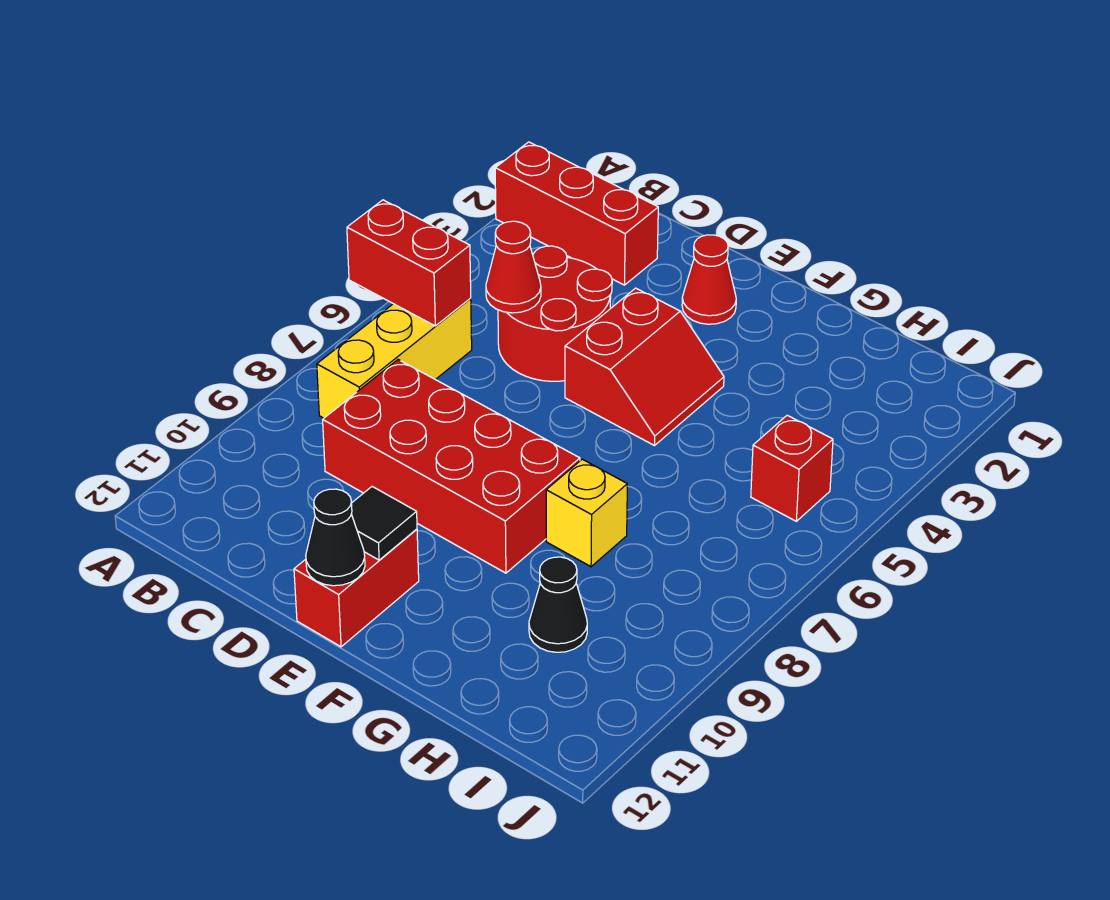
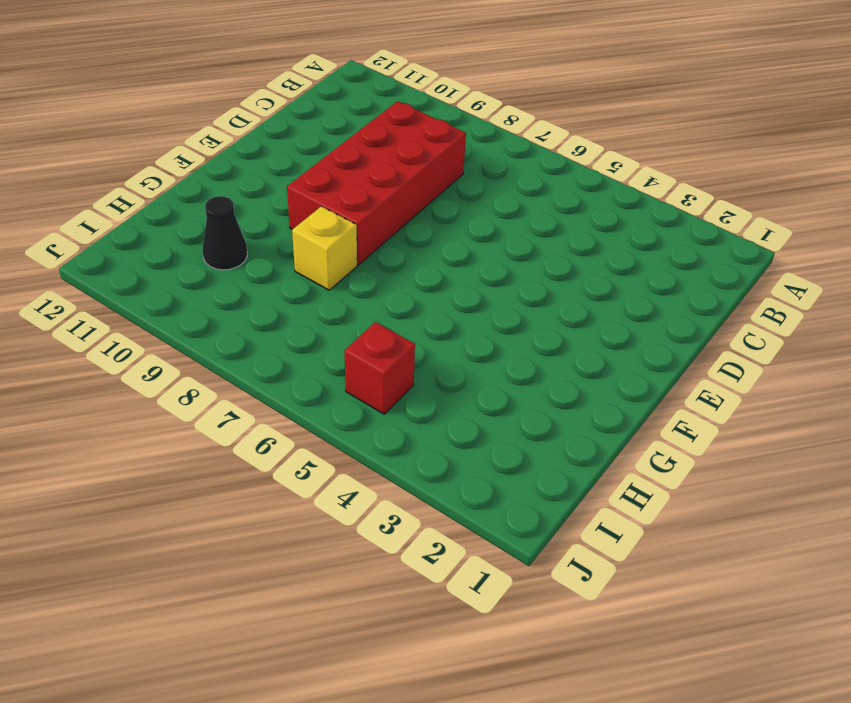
none -> red brick A2:C2 level 1
none -> yellow brick B6:B8 level 1
none -> red round brick C4:D5 level 1

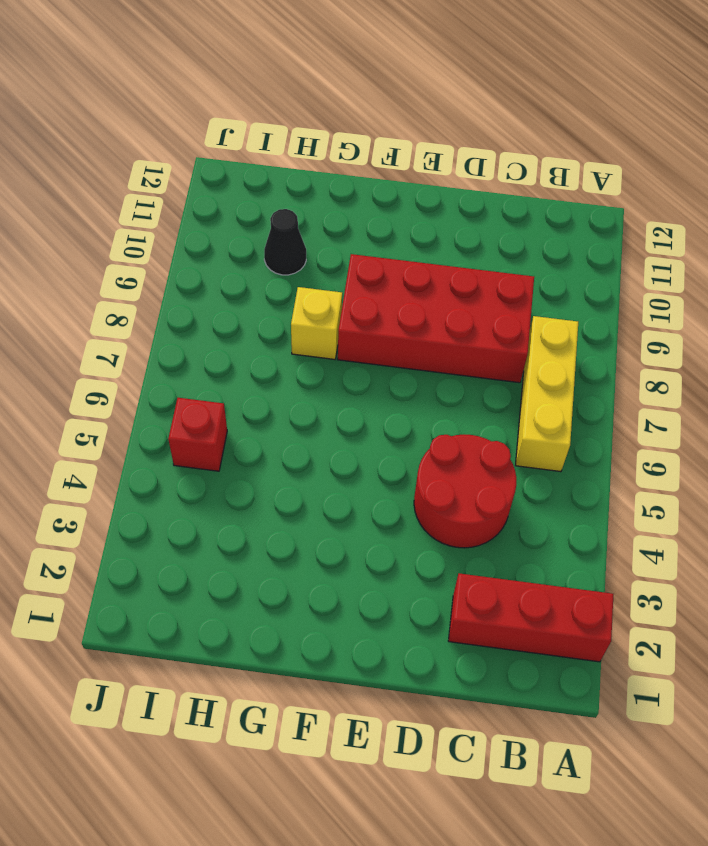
none -> red cone E2 level 1
none -> red slope E4:F5 level 1 top E
none -> red brick E11:E12 level 1

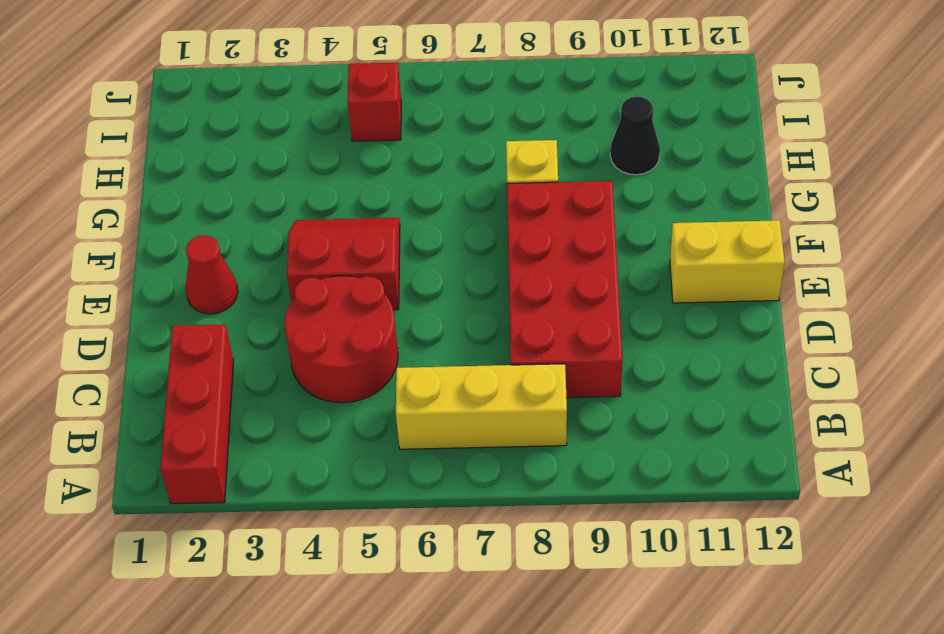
yellow brick E11:E12 level 1 -> red brick E11:E12 level 1
none -> red brick A6:B6 level 2
none -> red cone C5 level 2
none -> black tile E11 level 2

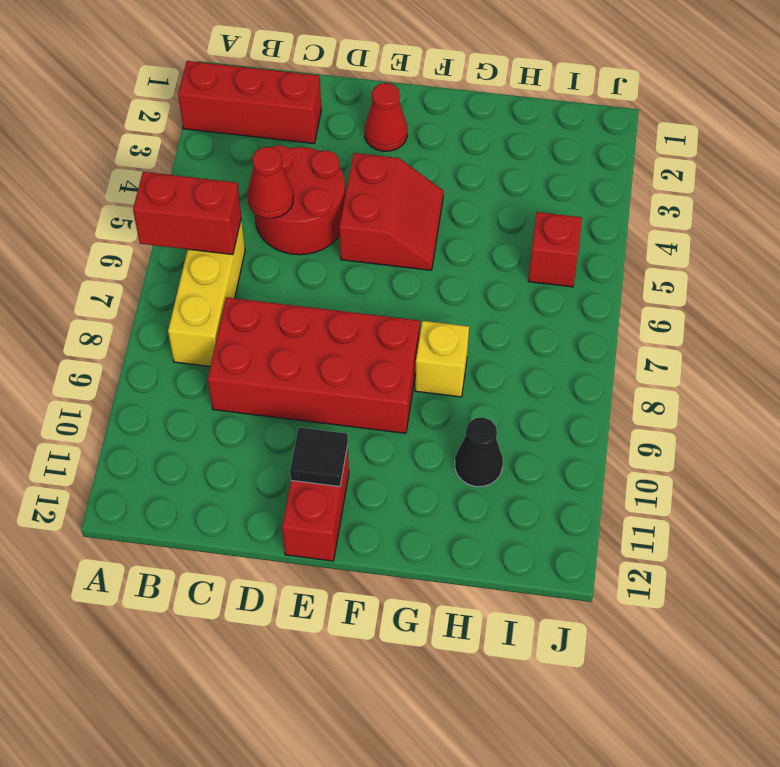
none -> black cone E12 level 2

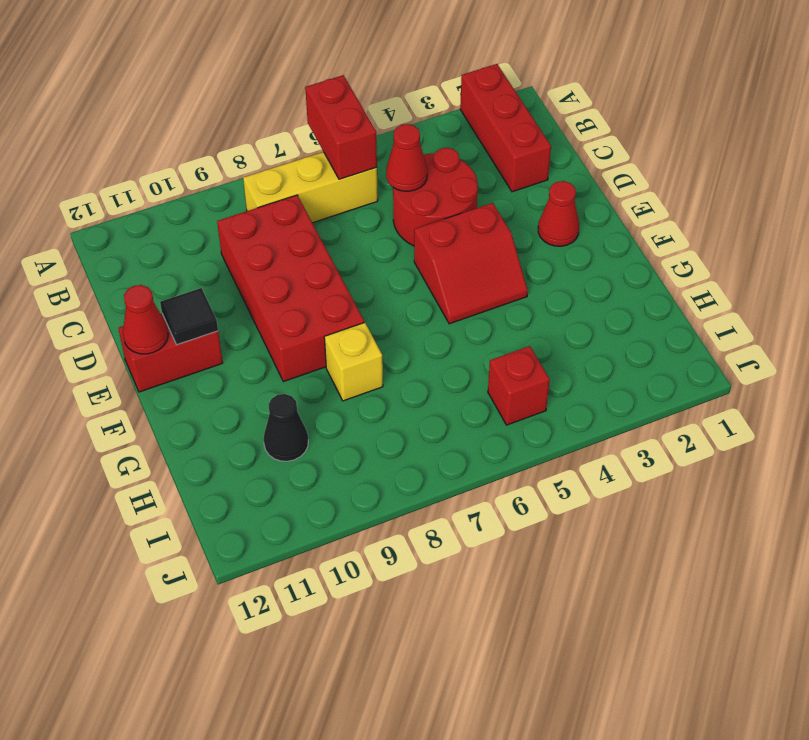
red cone E12 level 2 -> black cone E12 level 2

